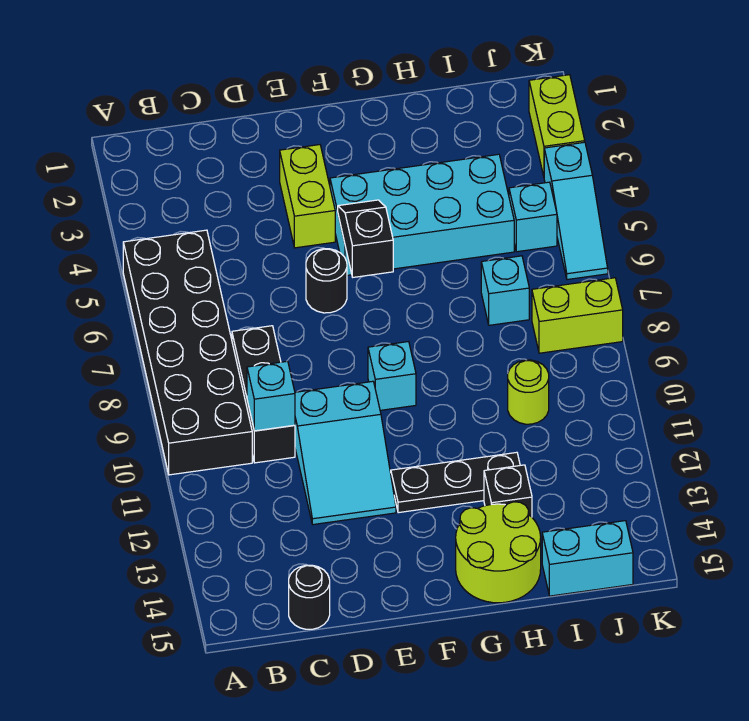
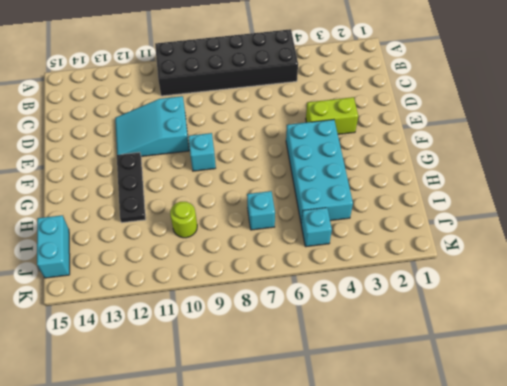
none -> black brick C8:C10 level 1
none -> black round brick C15 level 1
none -> black round brick E6 level 1

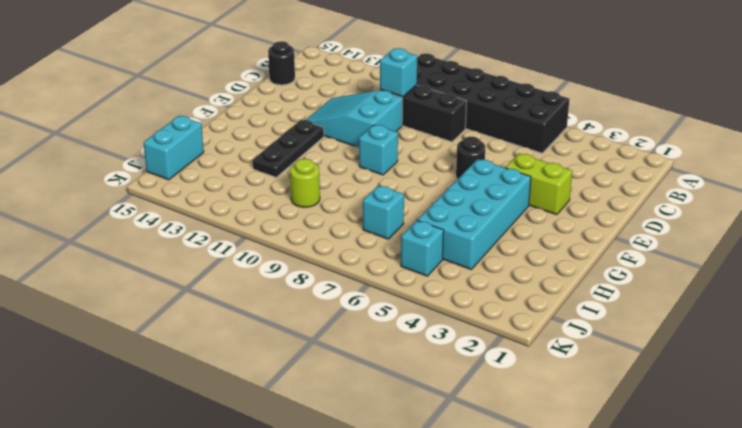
none -> lime round brick G14:H15 level 1
none -> black brick H13 level 1
none -> lime brick J8:K8 level 1

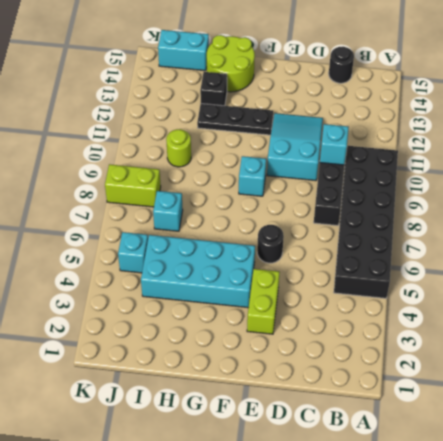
none -> lime brick K2:K3 level 1
none -> cyan slope K4:K6 level 1 top 4
none -> black slope F5:F6 level 2 top 6

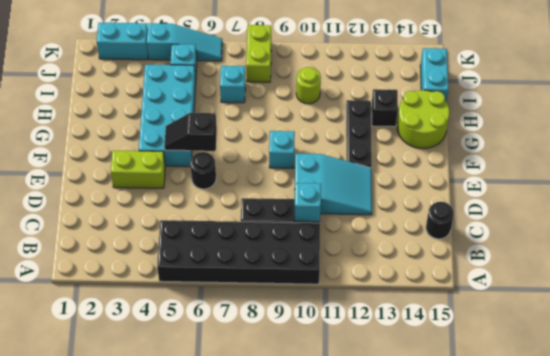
cyan brick K2:K3 level 1 -> lime brick K2:K3 level 1

